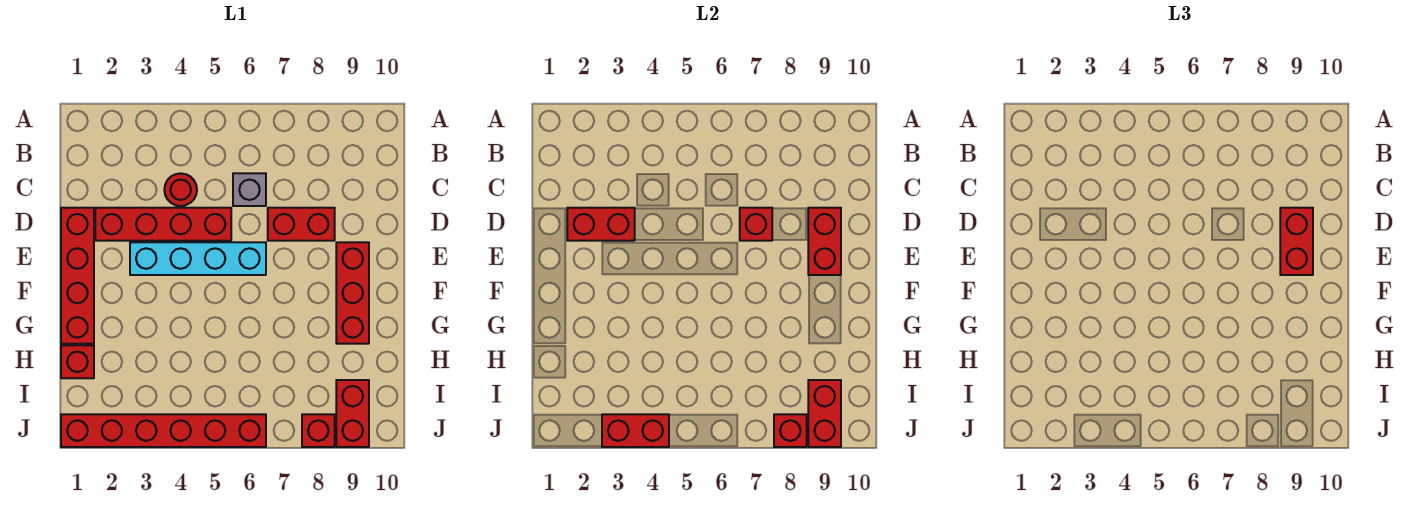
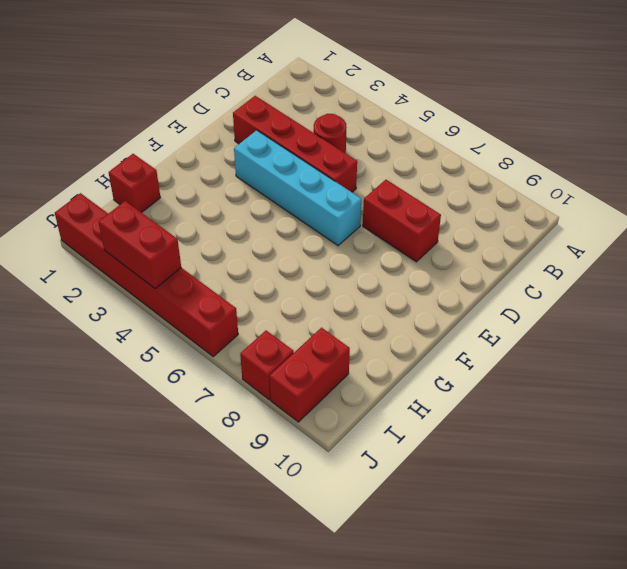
none -> grey brick C6 level 1
none -> red brick D1:G1 level 1
none -> red brick E9:G9 level 1

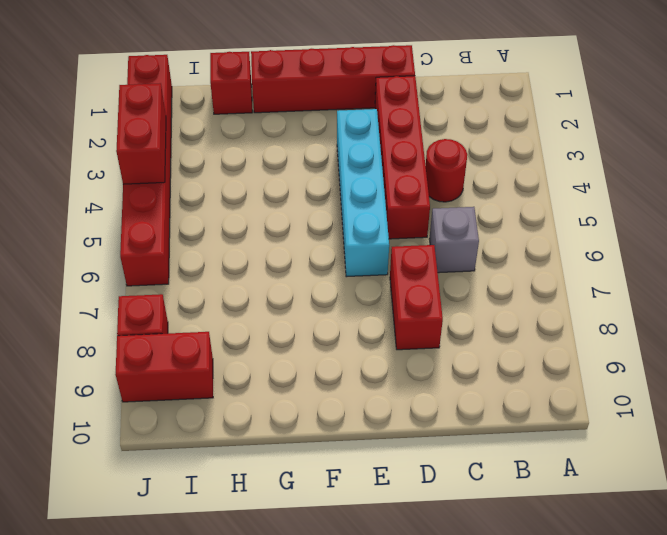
none -> red brick E9:G9 level 1
none -> red brick D2:D3 level 2
none -> red brick D7 level 2

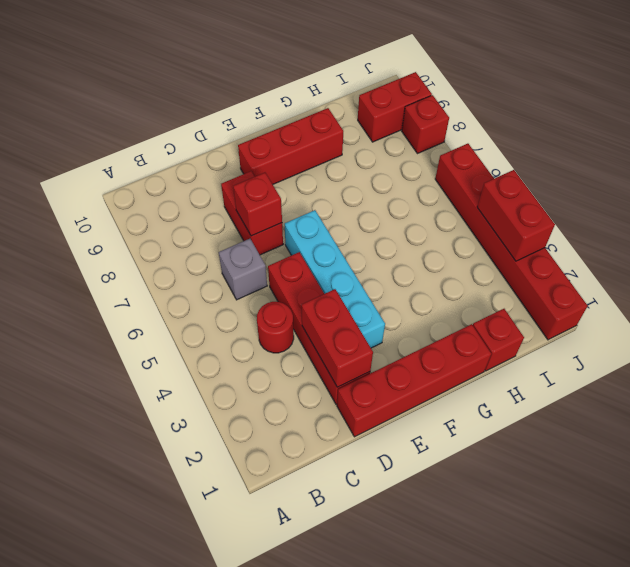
none -> red brick D9:E9 level 2
none -> red brick I9:J9 level 2
none -> red brick J8 level 2

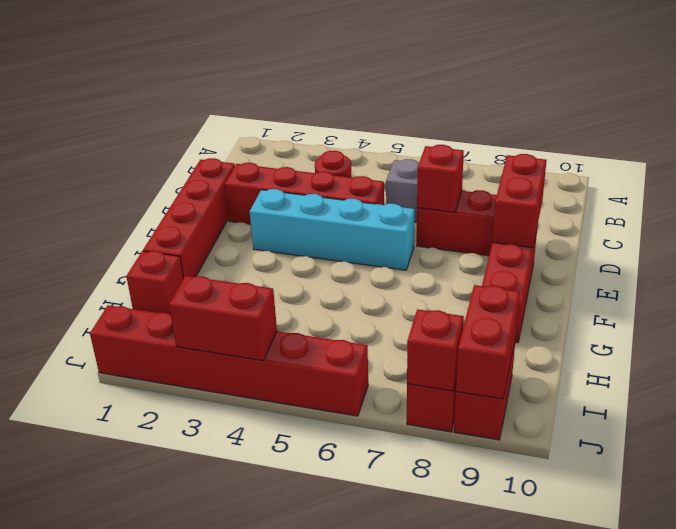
none -> red brick D2:D3 level 2
none -> red brick D9:E9 level 3

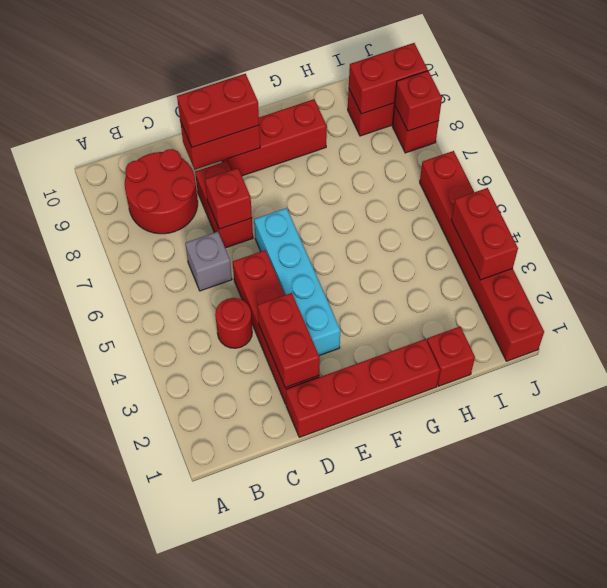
red round brick B8:C9 level 1 -> none

